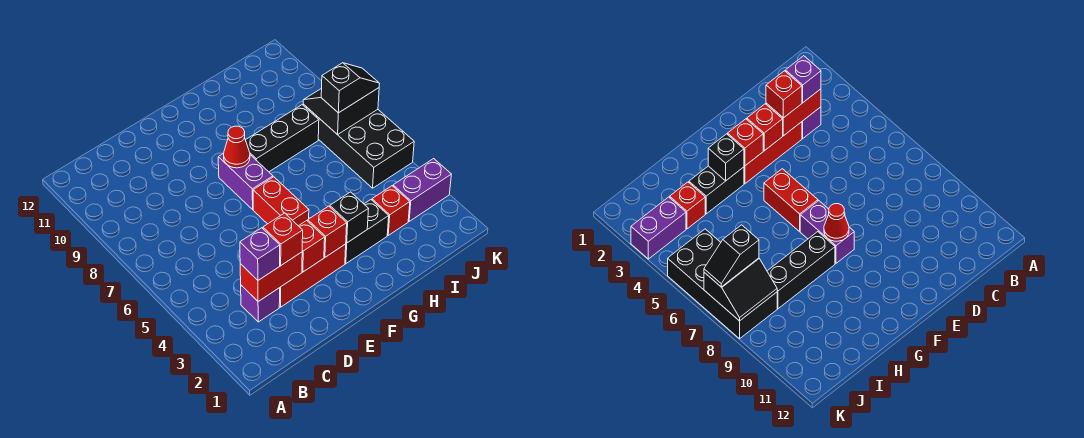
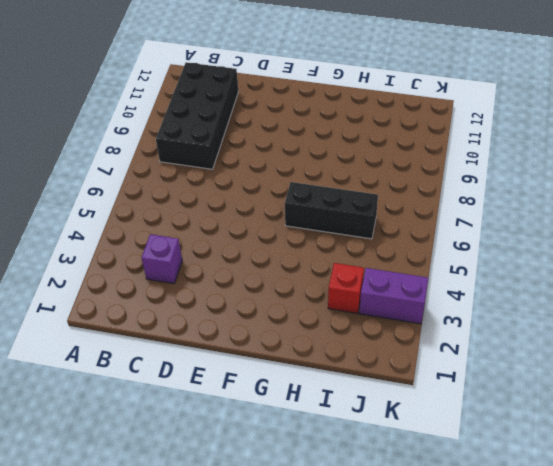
black brick B8:C11 level 1 -> black brick J5:K8 level 1
black brick G6:I6 level 1 -> black brick G8:I8 level 1
none -> red brick D3:F3 level 1
none -> red brick F5:F6 level 1
none -> purple brick F7:F8 level 1

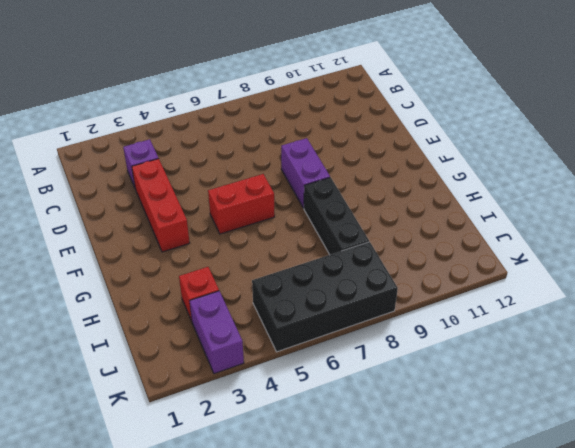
purple brick E8:F8 level 1 -> purple brick F7:F8 level 1
none -> black brick G3:H3 level 1
none -> red brick C3:D3 level 2
none -> red brick E3 level 2

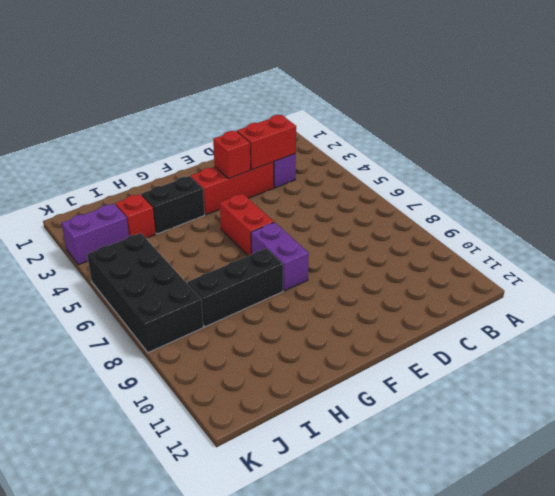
none -> red brick F3 level 2
none -> red cone F8 level 2
none -> black brick G3 level 2

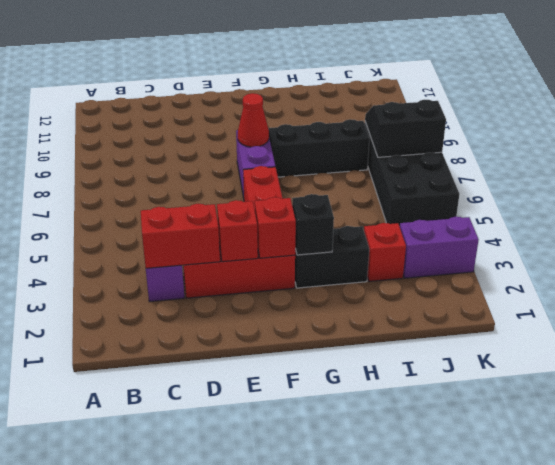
none -> purple brick C3 level 3
none -> red brick D3 level 3
none -> black slope J7:K7 level 3 top J

